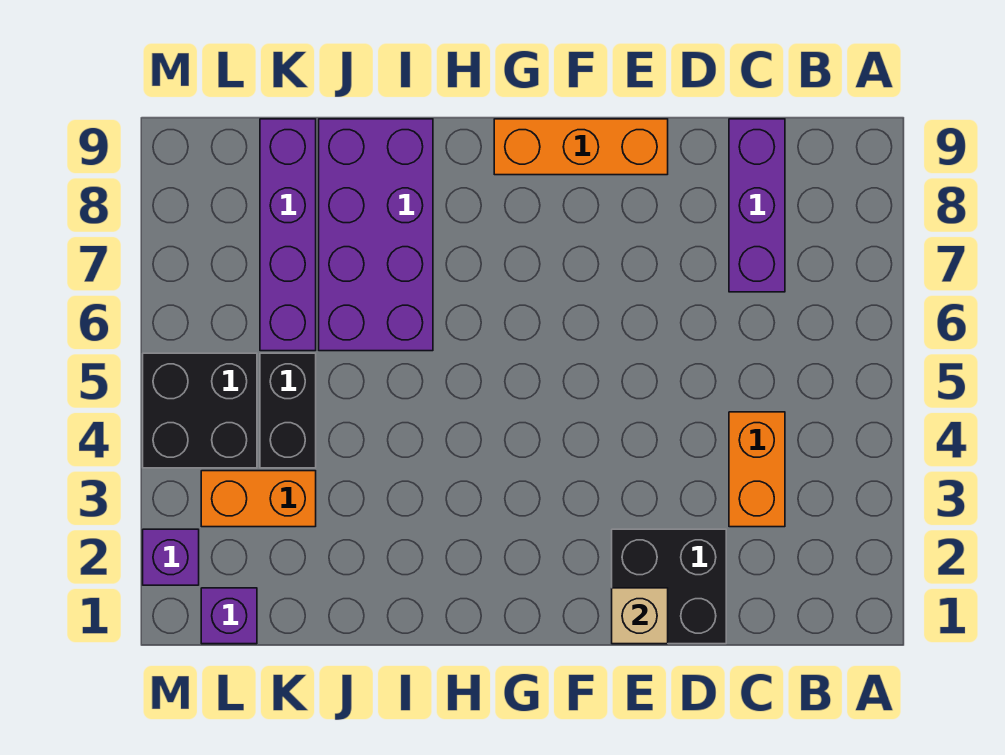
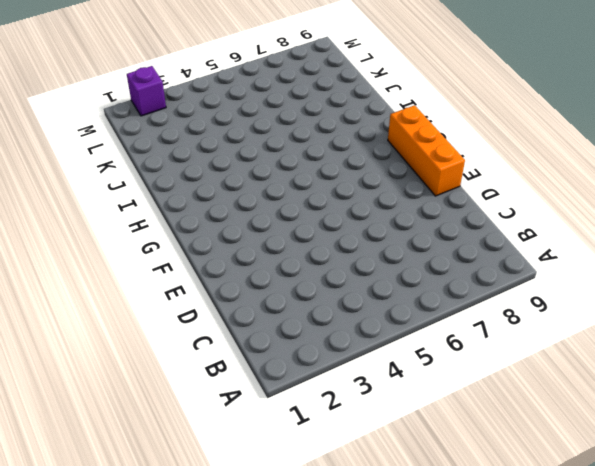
none -> orange brick C3:C4 level 1
none -> purple brick C7:C9 level 1
none -> black brick D1:E2 level 1

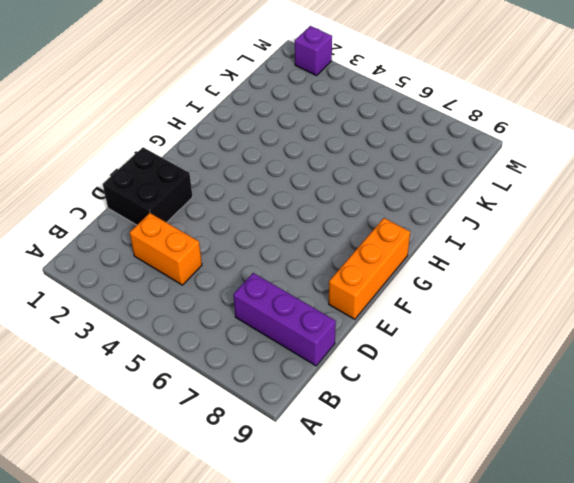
none -> purple brick I6:J9 level 1
none -> orange brick K3:L3 level 1
none -> black brick K4:K5 level 1

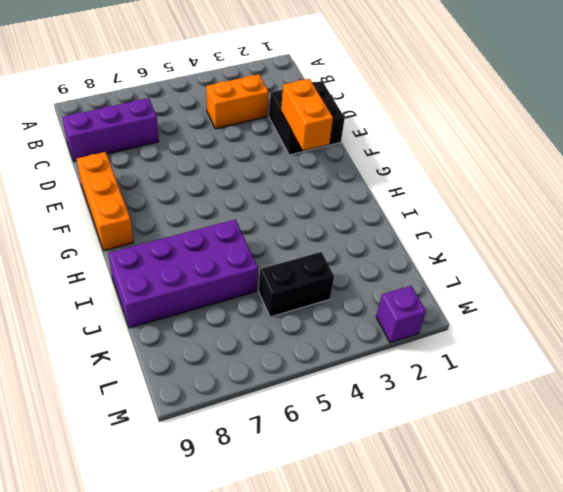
orange brick E2:F2 level 2 -> orange brick K3:L3 level 1
none -> purple brick K6:K9 level 1
none -> purple brick L1 level 1
none -> black brick L4:M5 level 1

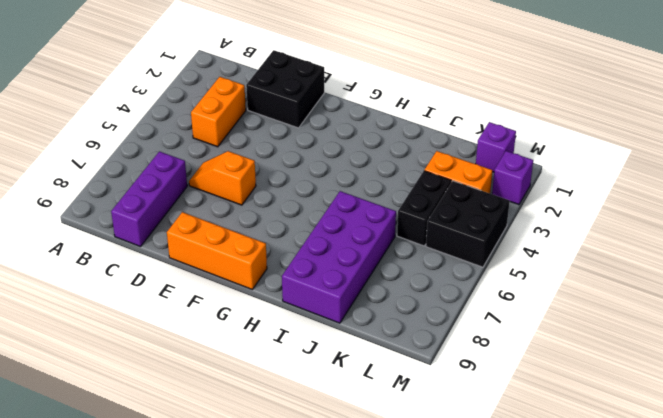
orange slope D6:E6 level 1 top E -> none
none -> purple brick K6:K9 level 1
none -> tan brick E1 level 2

